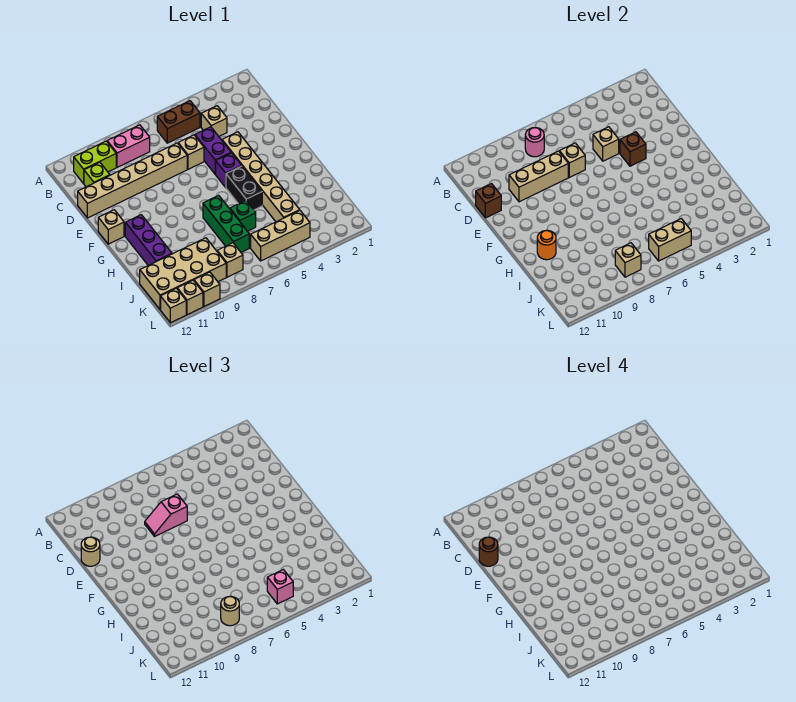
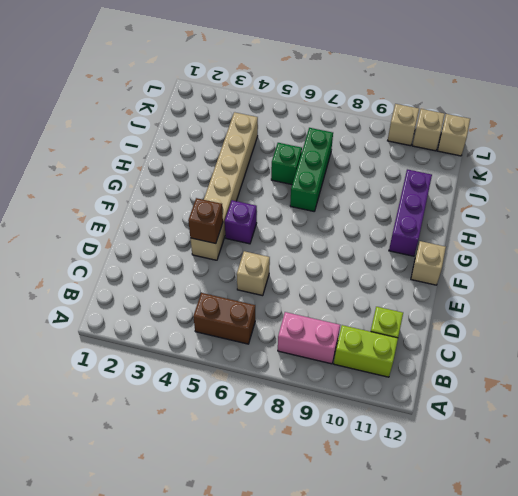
none -> tan brick C4 level 1
none -> purple brick D5:E5 level 1
none -> tan brick D7:D12 level 1
none -> black brick G5:H5 level 1

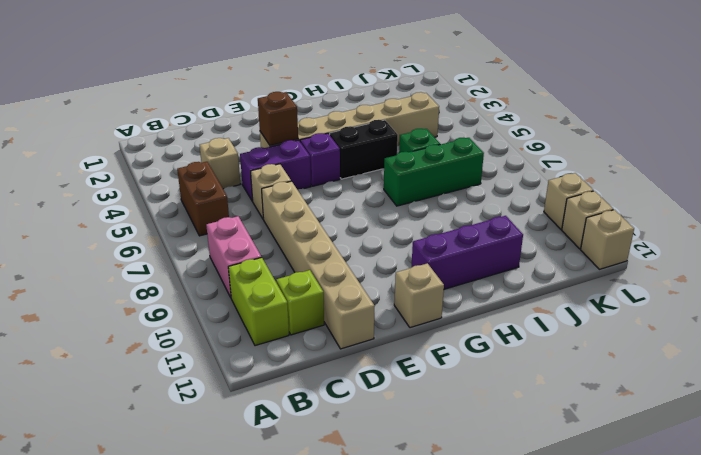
none -> tan brick J9:K12 level 1
none -> tan brick K4:K6 level 1
none -> tan brick K8 level 1
none -> pink round brick B8 level 2

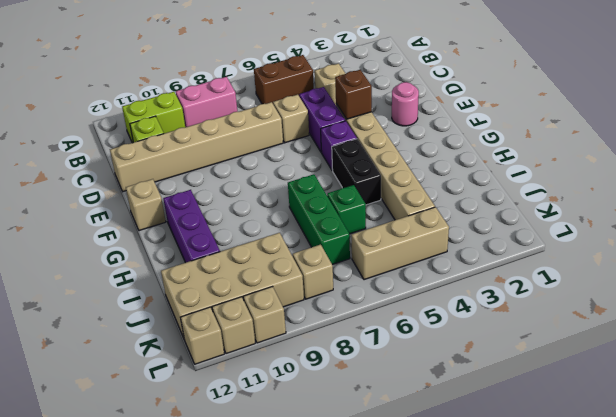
pink round brick E2 level 1 -> pink round brick B8 level 2
none -> tan brick D5 level 2
none -> tan brick D7 level 2
none -> tan brick D8:D10 level 2
none -> brown brick D12 level 2

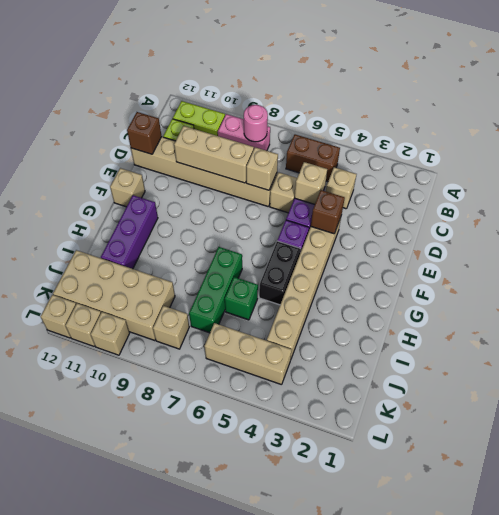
none -> orange round brick H11 level 2
none -> tan brick K5:K6 level 2
none -> tan brick K8 level 2
none -> pink slope D7:D8 level 3 top 7

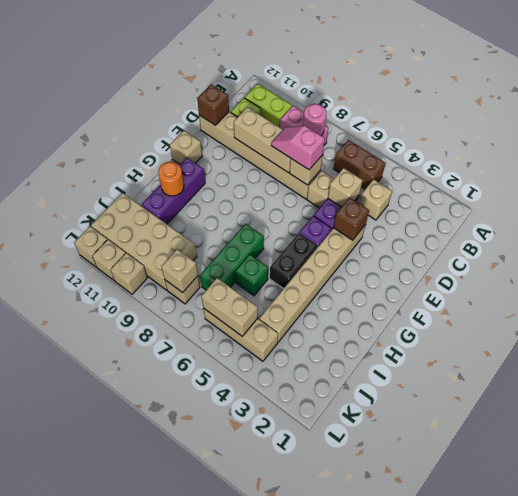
none -> tan round brick D12 level 3
none -> pink brick K5 level 3
none -> tan round brick K8 level 3
none -> brown round brick D12 level 4

